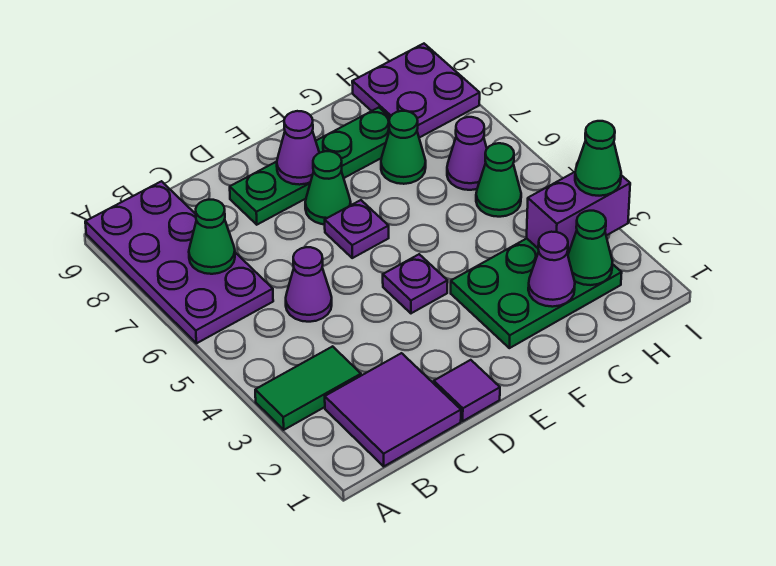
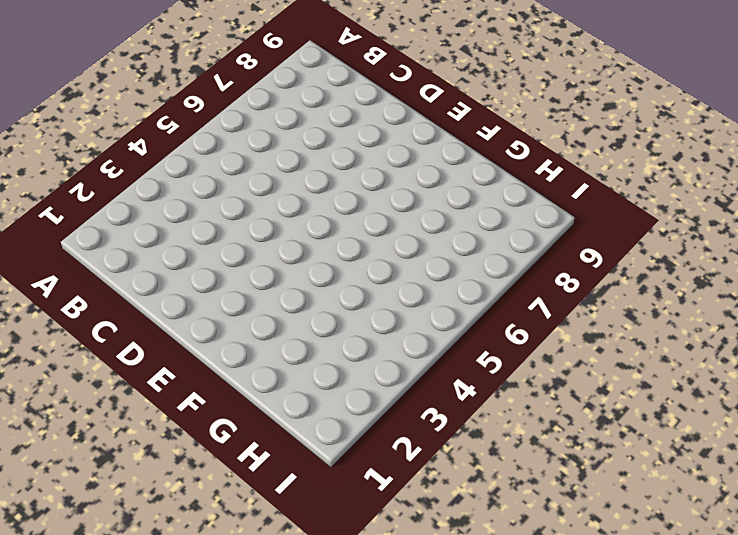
none -> green tile A3:B3 level 1
none -> purple plate A6:B9 level 1
none -> purple tile B1:C2 level 1

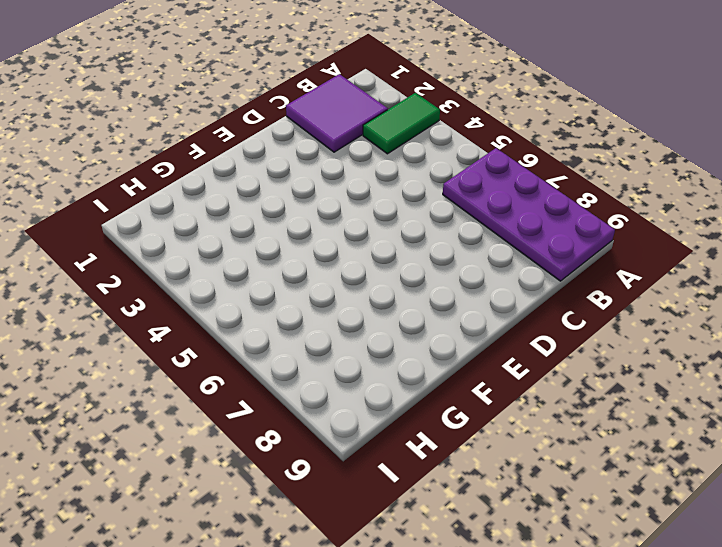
none -> purple cone C5 level 1
none -> purple tile D1 level 1
none -> green plate D8:G8 level 1

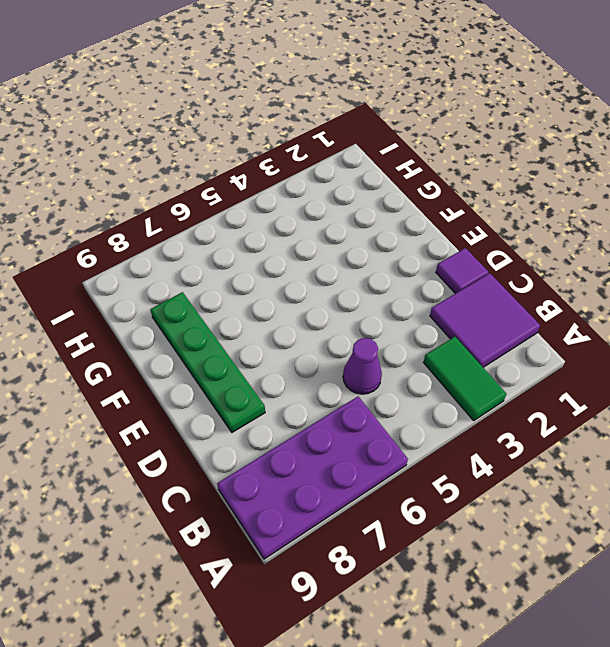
none -> purple plate E4 level 1
none -> purple plate E6 level 1
none -> green cone E7 level 1

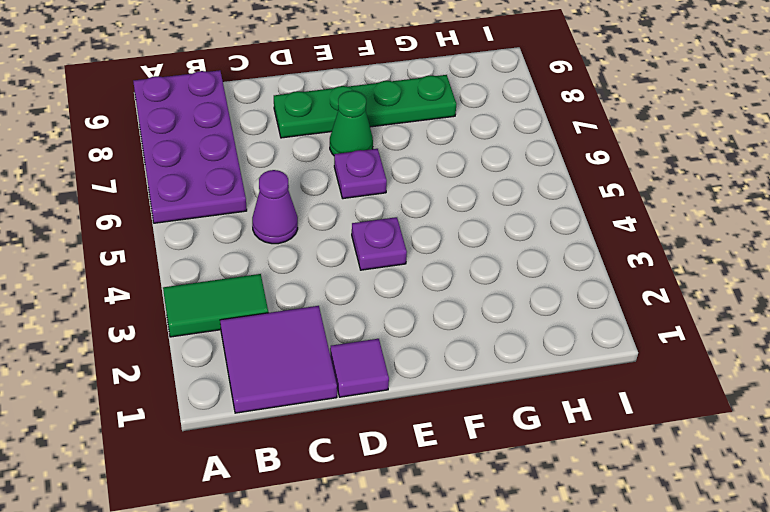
none -> green plate F2:H3 level 1
none -> green cone G7 level 1
none -> green cone H5 level 1

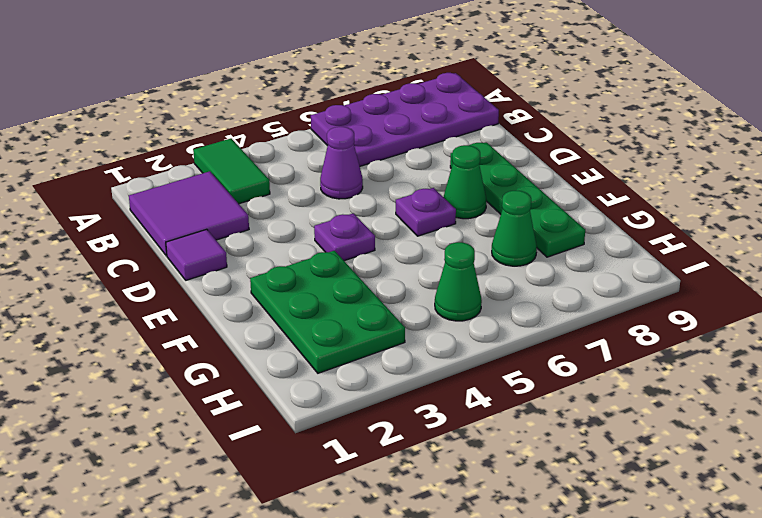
none -> purple cone H6 level 1
none -> purple plate H8:I9 level 1
none -> green cone B7 level 2

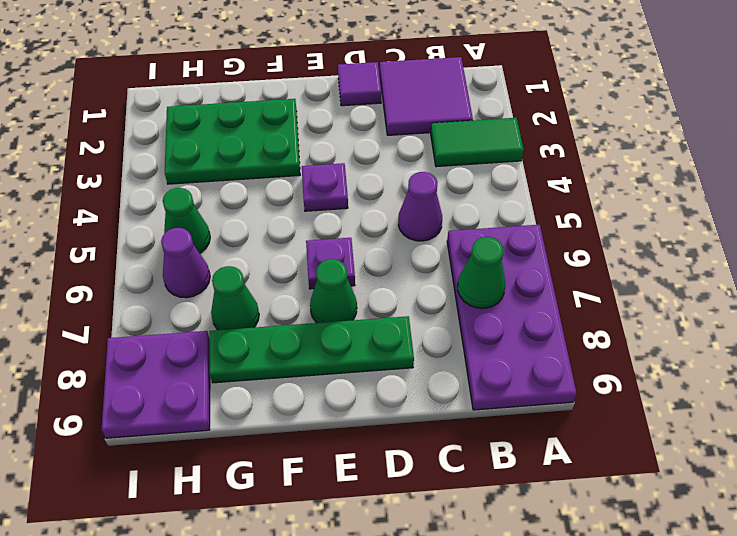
none -> purple cone E8 level 2
none -> purple cone G2 level 2
none -> green cone H2 level 2

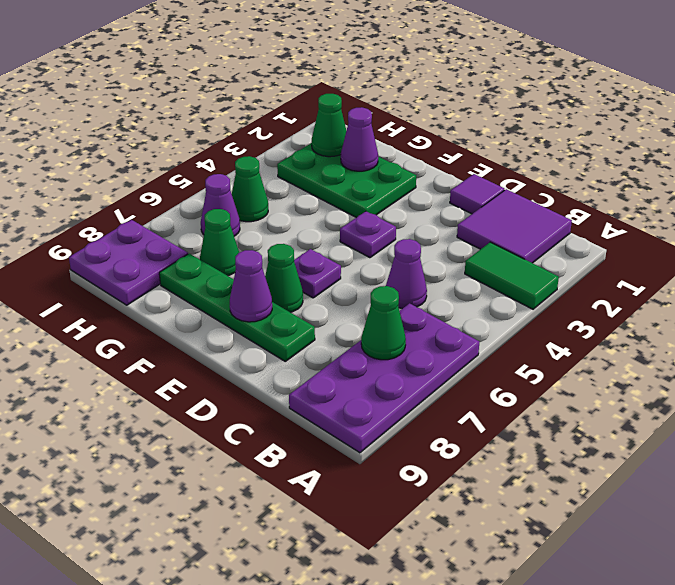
none -> purple brick H3:I3 level 2
none -> green cone I3 level 3

